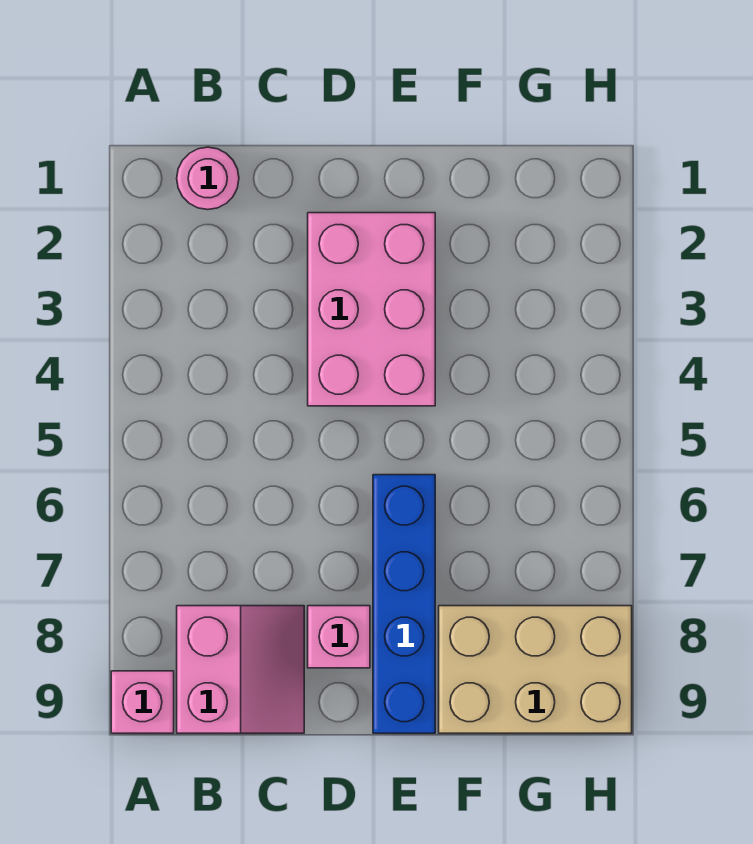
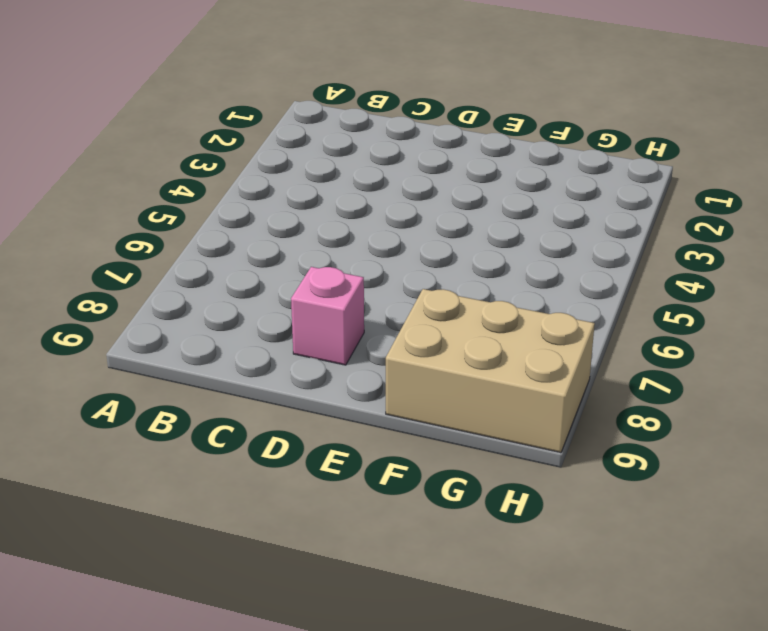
none -> pink brick A9 level 1
none -> pink round brick B1 level 1

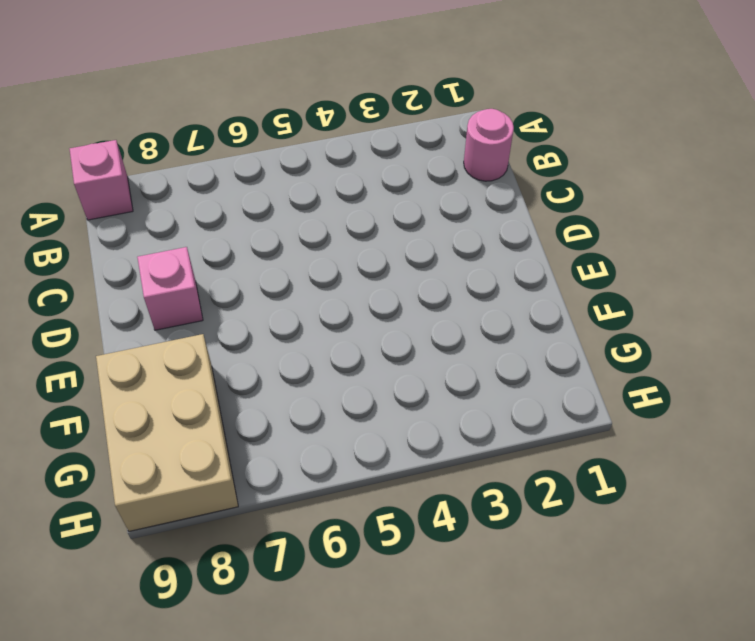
none -> pink slope B8:C9 level 1 top B
none -> pink brick D2:E4 level 1

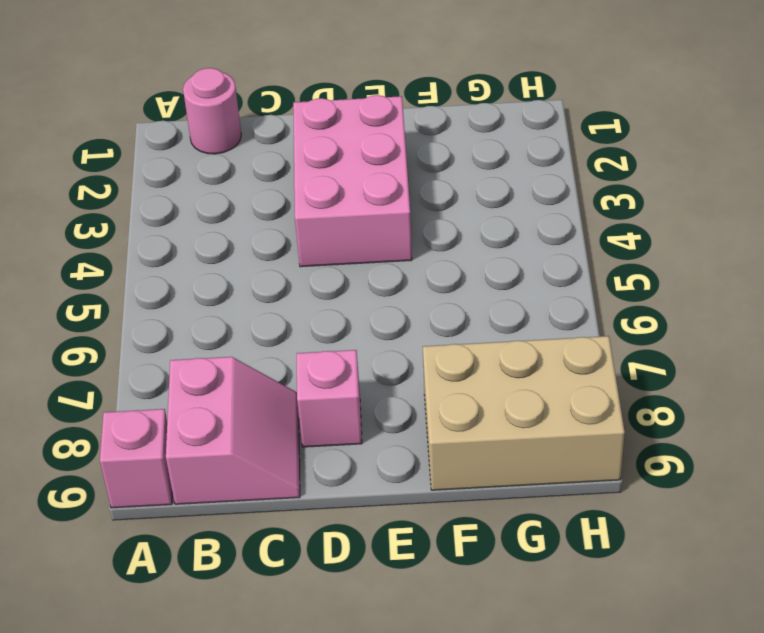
none -> blue brick E6:E9 level 1

